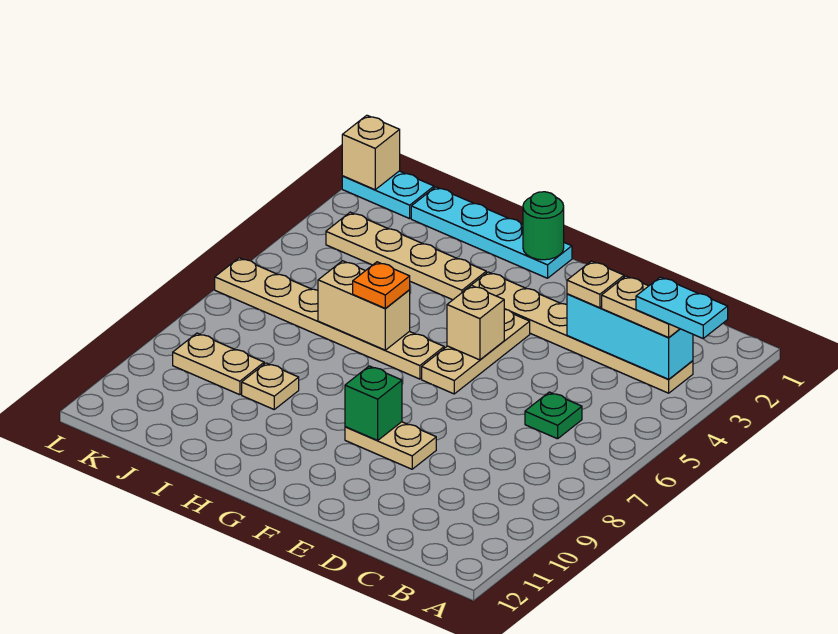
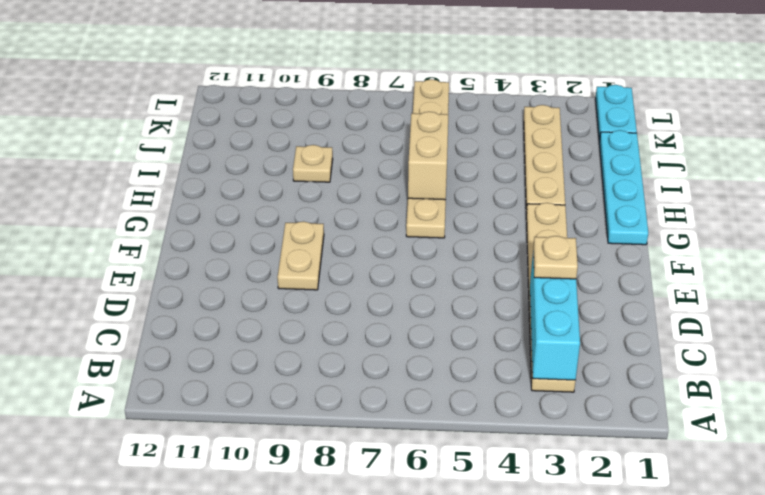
none -> green plate C6 level 1
none -> tan plate F4:F6 level 1
none -> tan plate J9:K9 level 1

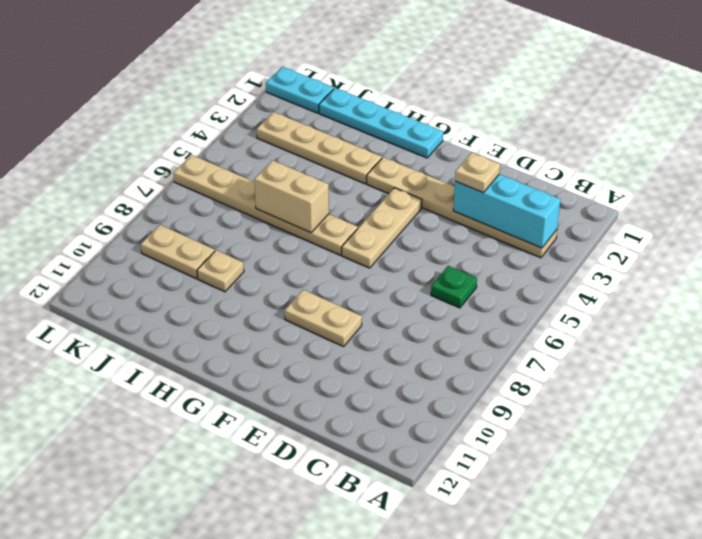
none -> tan brick F5 level 2
none -> green brick F9 level 2
none -> green round brick G1 level 2

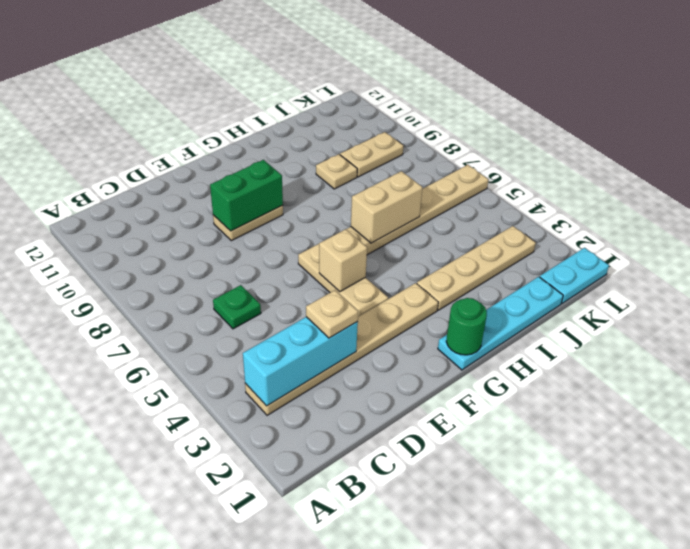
green brick E9:F9 level 2 -> green brick F9 level 2
none -> tan brick L1 level 2
none -> tan plate B3:C3 level 3
none -> orange plate H6 level 3

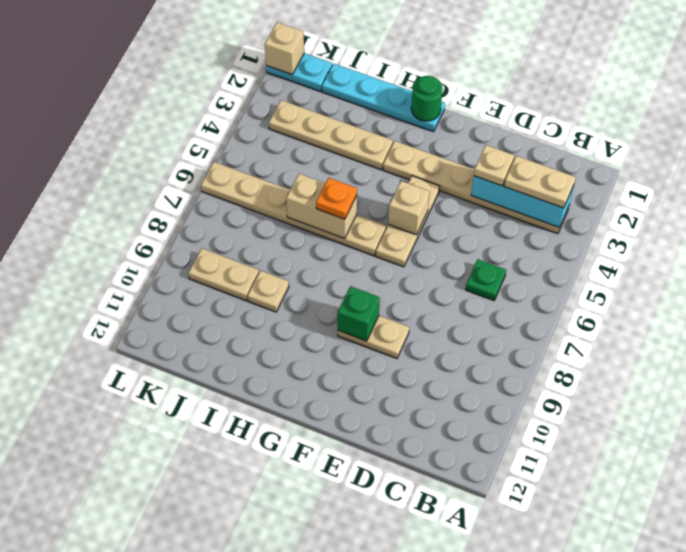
none -> cyan plate A3:B3 level 4

